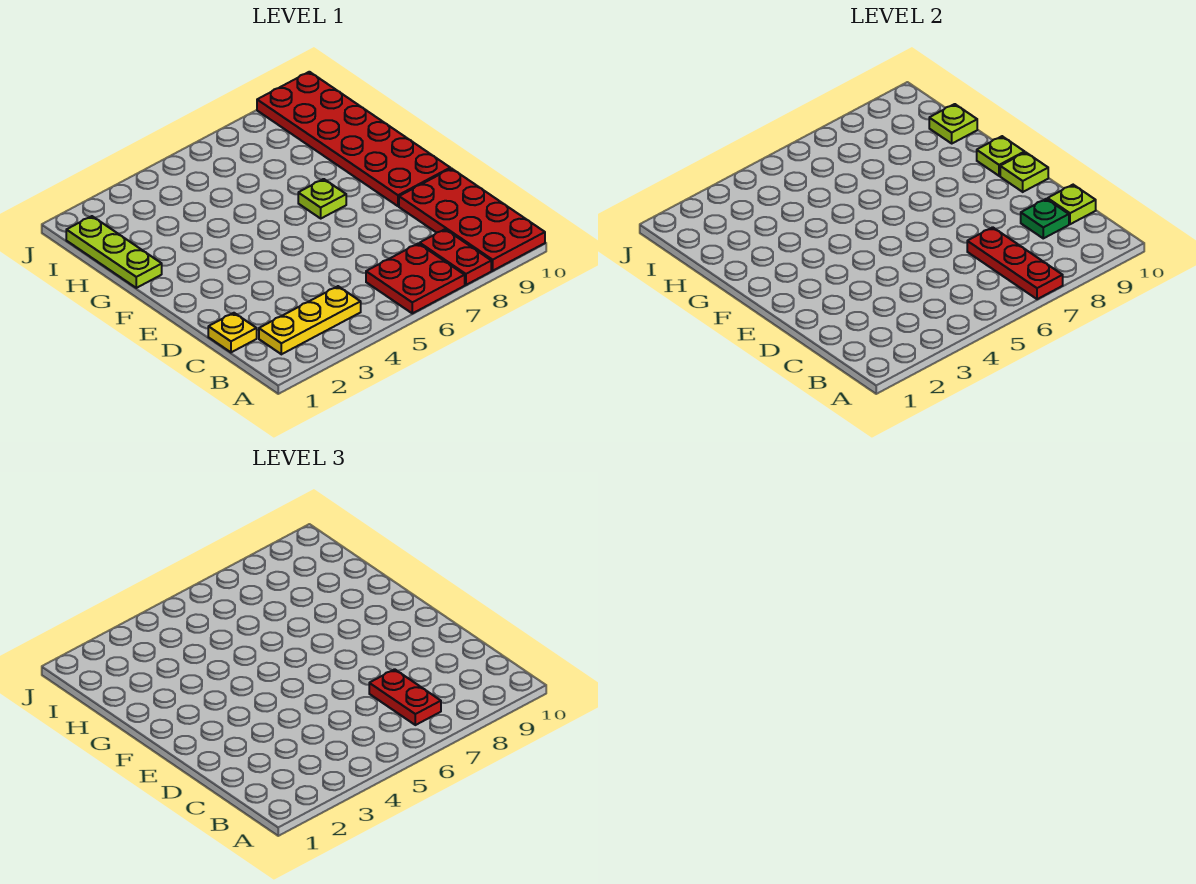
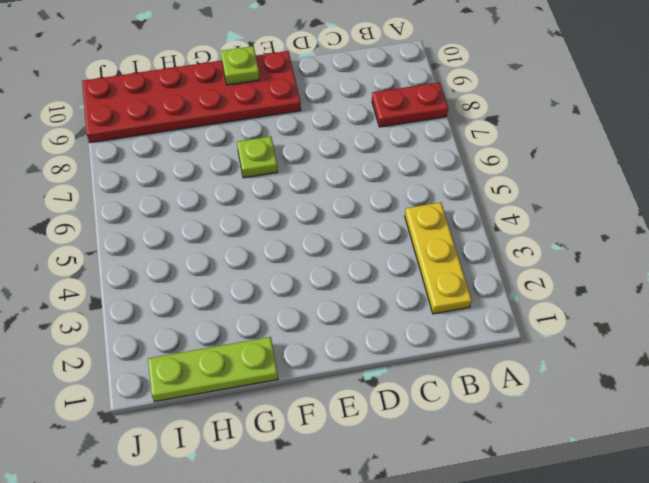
none -> red plate A6:B7 level 1
none -> red plate A9:D10 level 1
none -> yellow plate C1 level 1

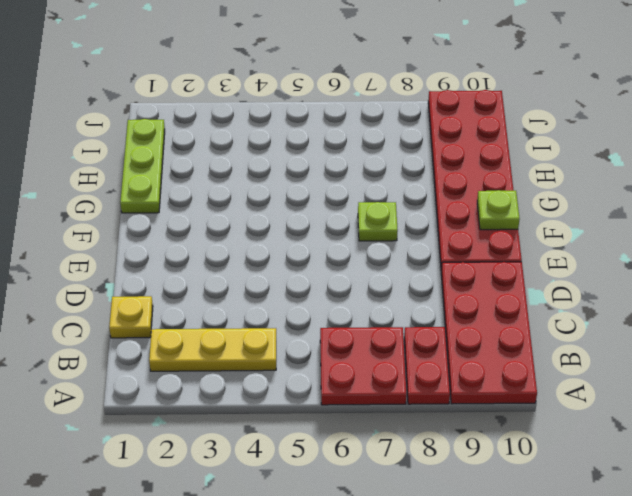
none -> red plate A7:C7 level 2
none -> green plate C9 level 2
none -> lime plate C10 level 2

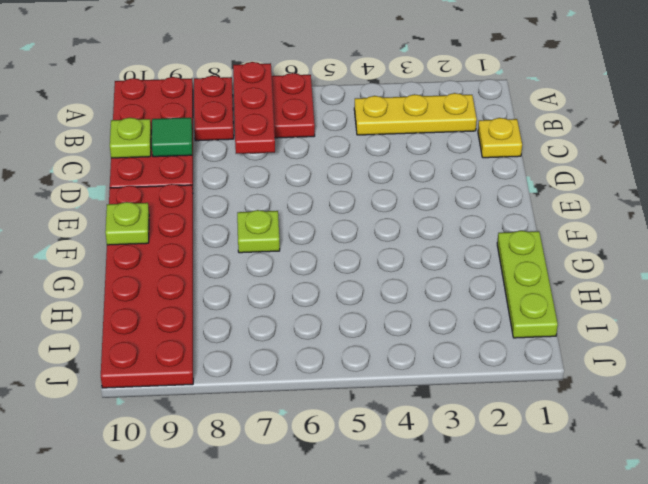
green tile C9 level 2 -> green plate C9 level 2
none -> lime plate E10 level 2
none -> lime plate H10 level 2
none -> red plate B7:C7 level 3

